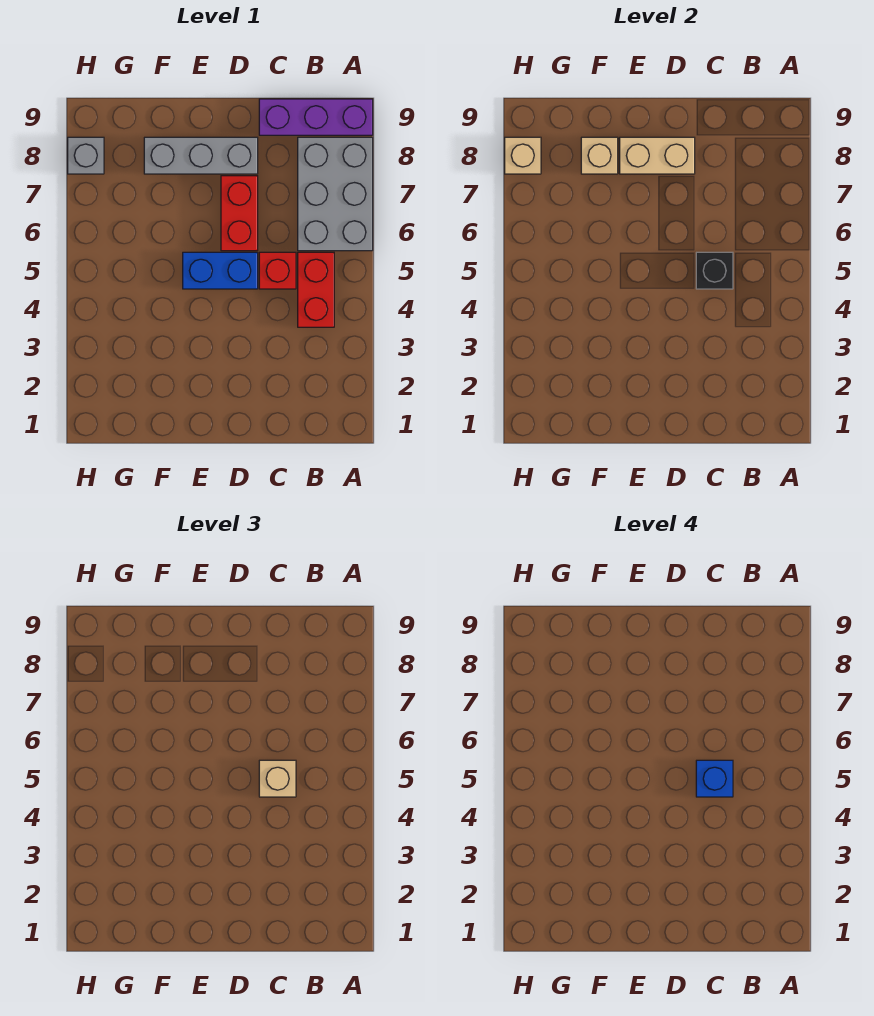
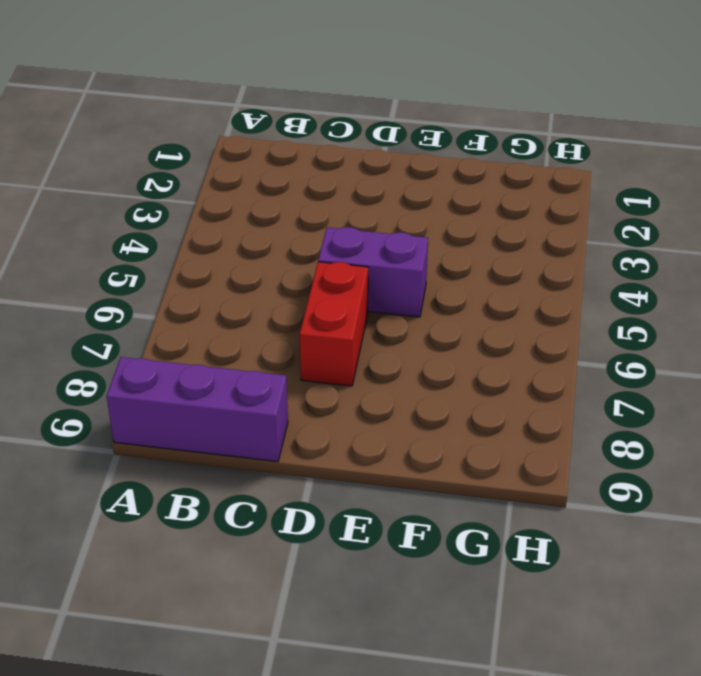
purple brick D5:E5 level 1 -> blue brick D5:E5 level 1
none -> grey brick A6:B8 level 1
none -> red brick B4:B5 level 1
none -> red brick C5 level 1

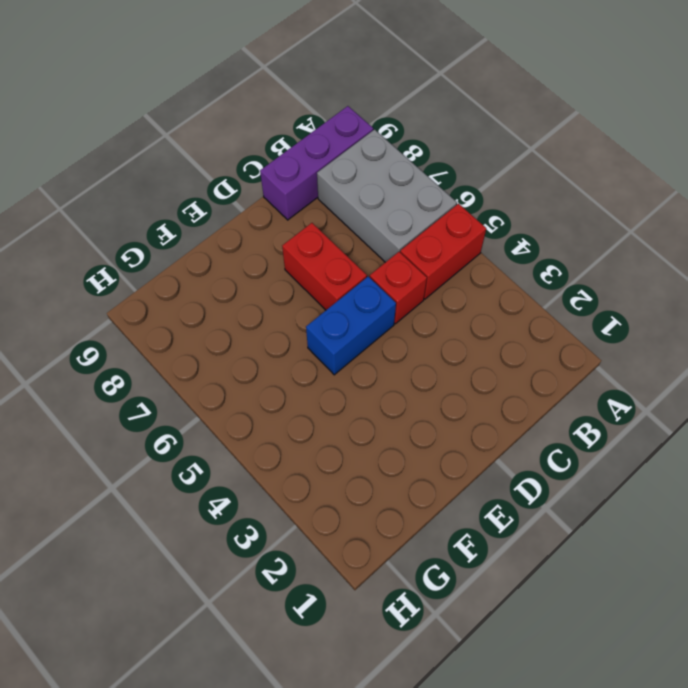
red brick A5:B5 level 1 -> red brick B4:B5 level 1
none -> grey brick D8:F8 level 1
none -> grey brick H8 level 1
none -> black brick C5 level 2

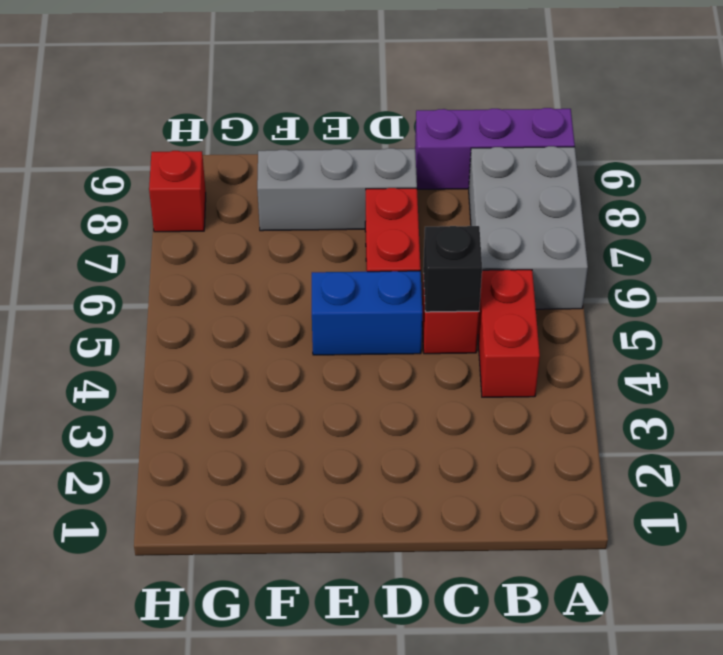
red brick H8 level 1 -> grey brick H8 level 1
none -> tan brick D8:E8 level 2
none -> tan brick F8 level 2
none -> tan brick H8 level 2

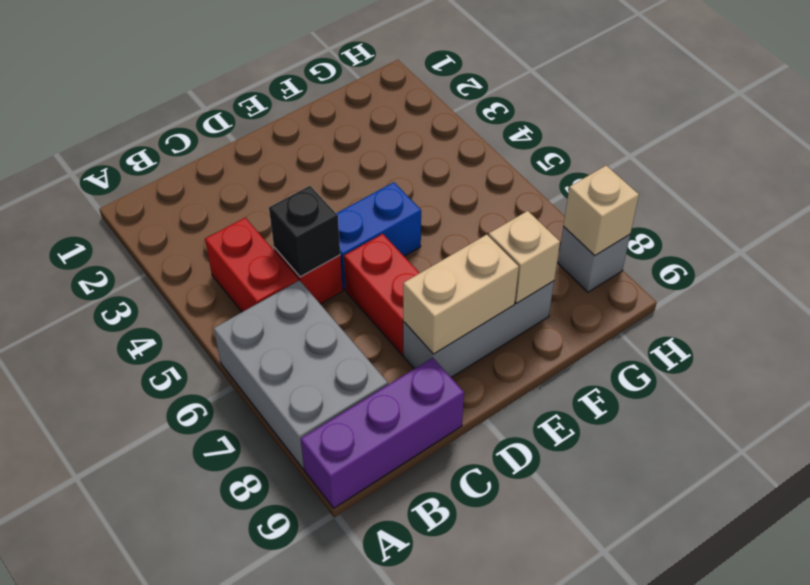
none -> tan brick C5 level 3
none -> blue brick C5 level 4

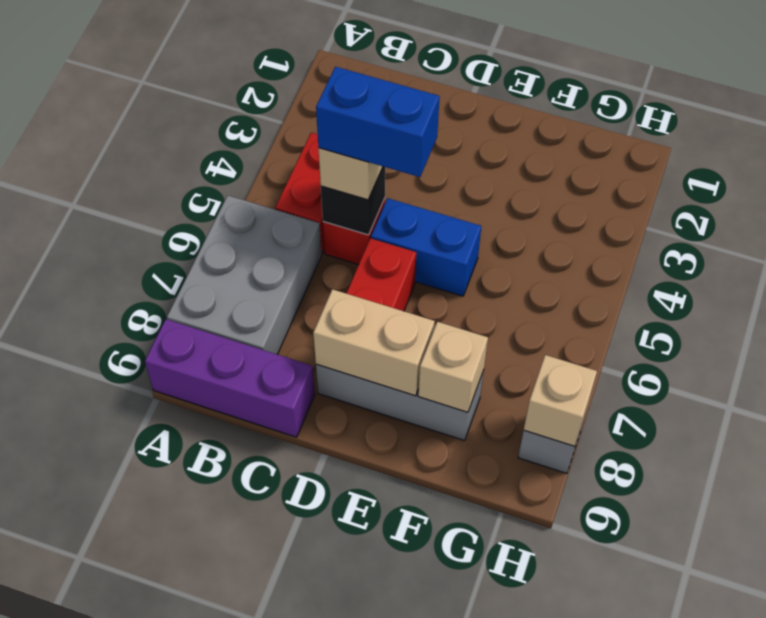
blue brick C5:D5 level 4 -> blue brick C5 level 4

